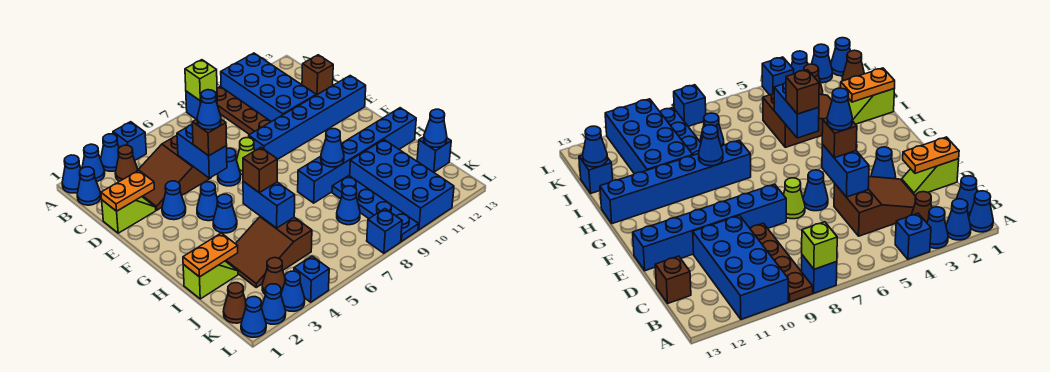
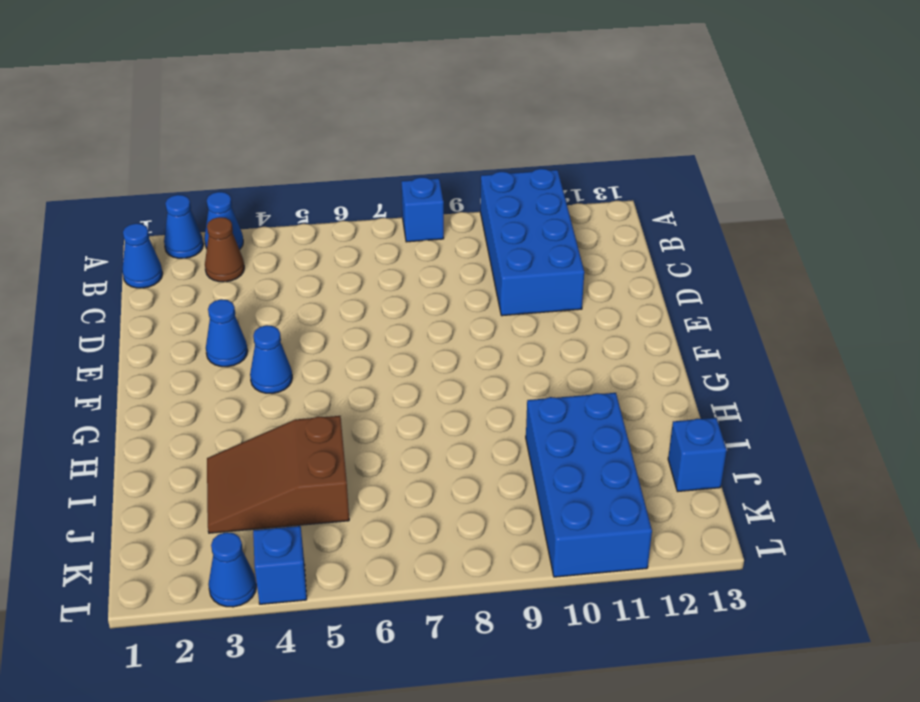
none -> blue cone A1 level 1
none -> blue brick A4 level 1
none -> brown plate A9:D9 level 1
none -> brown slope C3:D5 level 1 top 5

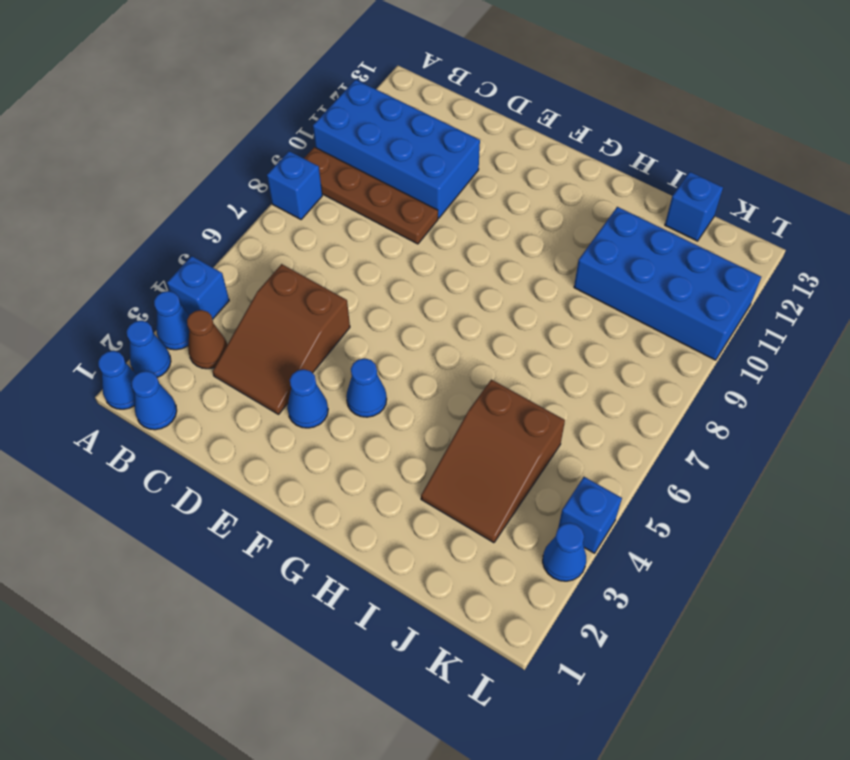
none -> brown brick C13 level 1
none -> lime slope D1:D2 level 1 top 1
none -> blue cone E6 level 1
none -> lime cone E7 level 1

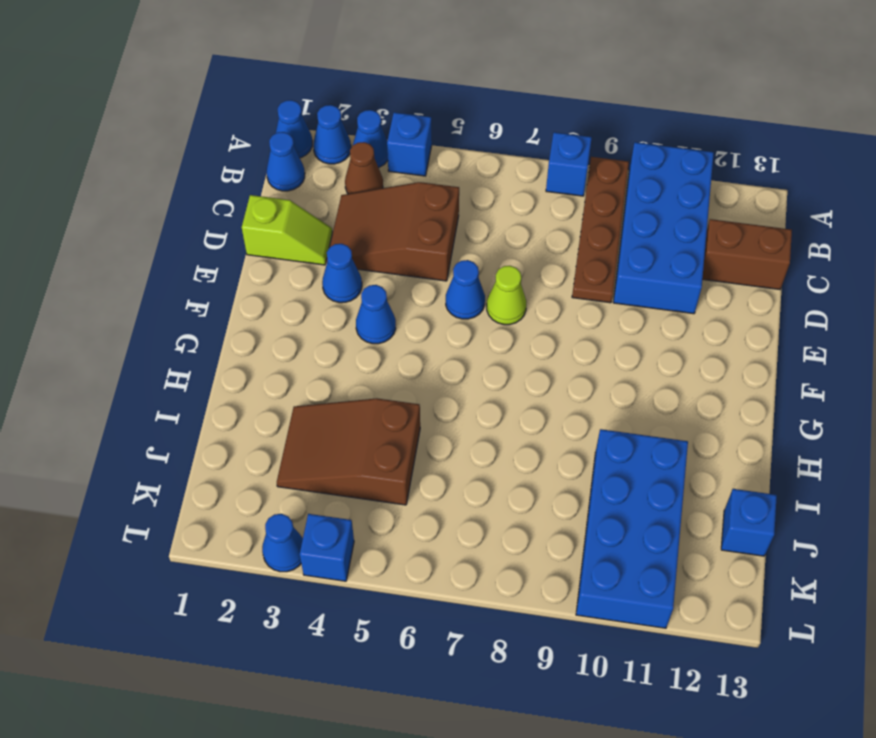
brown brick C12:C13 level 1 -> brown brick C13 level 1
none -> blue brick E8:E13 level 1
none -> blue cone G4 level 1
none -> blue brick H8:H13 level 1
none -> lime slope I1:I2 level 1 top 1

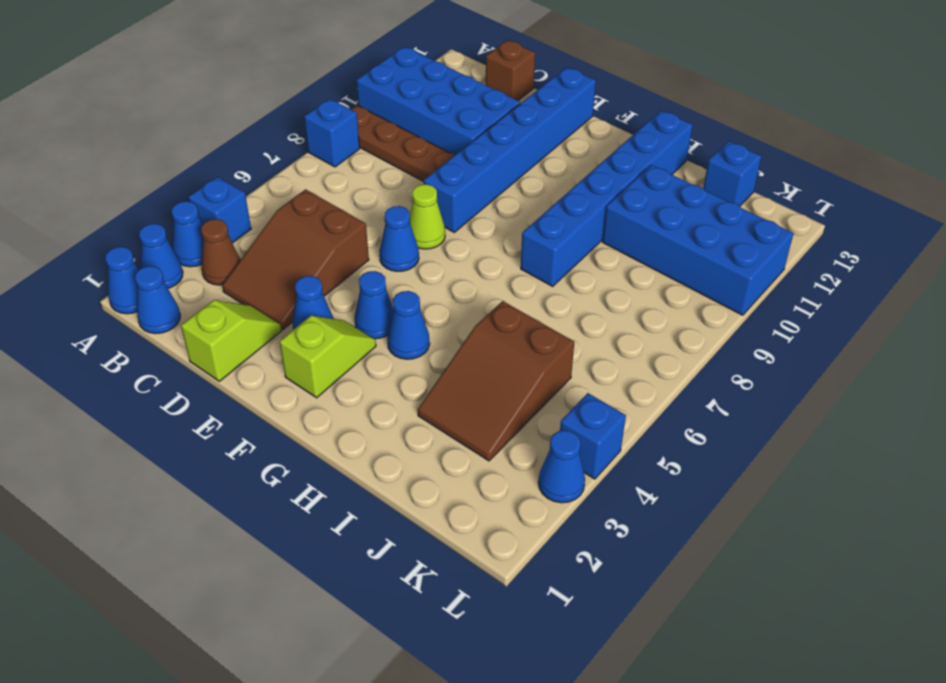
lime slope F2:F3 level 1 top 2 -> lime slope I1:I2 level 1 top 1
none -> blue plate I9:L9 level 1
none -> blue cone J8 level 1
none -> brown cone K1 level 1
none -> brown cone K3 level 1

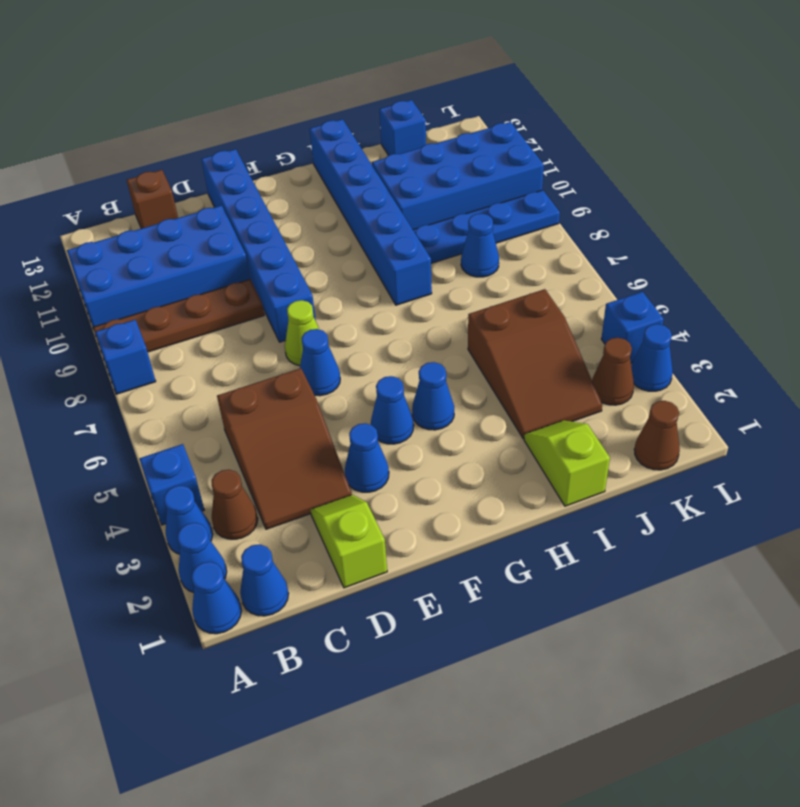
none -> blue cone L1 level 1
none -> blue cone L2 level 1
none -> blue brick L8 level 1
none -> lime brick A8 level 2

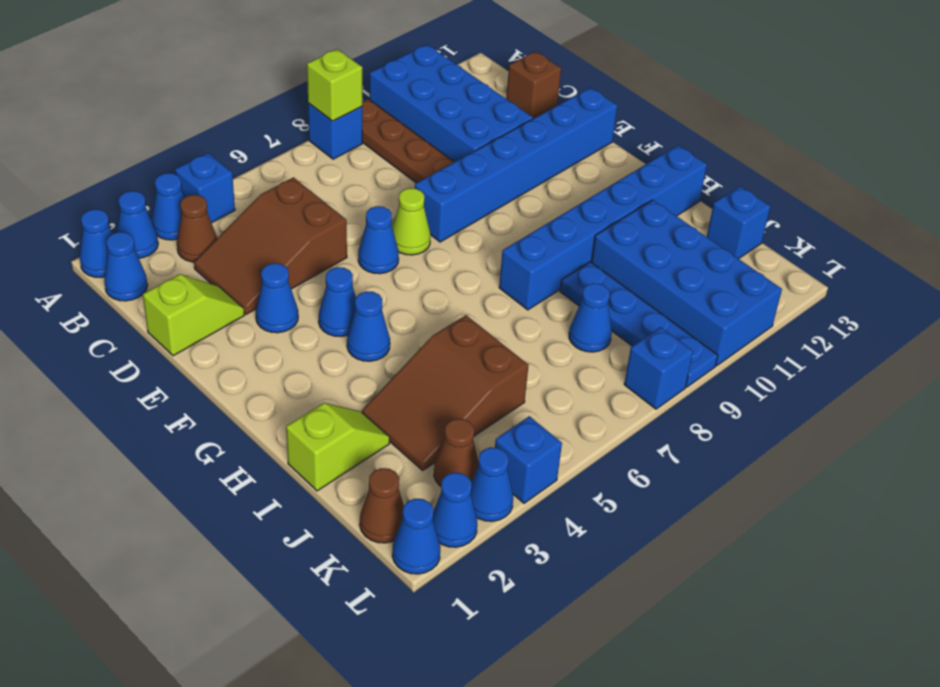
none -> orange plate D1:D2 level 2
none -> blue brick D5:E5 level 2
none -> blue brick H5:I5 level 2
none -> blue cone H9 level 2

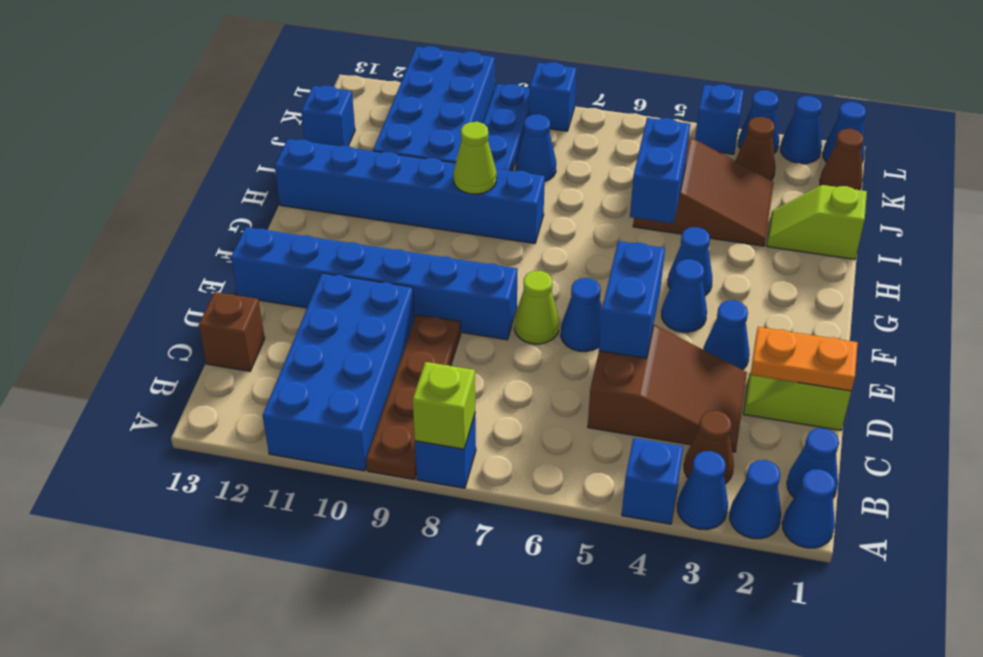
lime cone H9 level 2 -> blue cone H9 level 2
none -> orange plate I1:I2 level 2
none -> blue cone J13 level 2
none -> brown brick E5 level 3
none -> brown brick H5 level 3

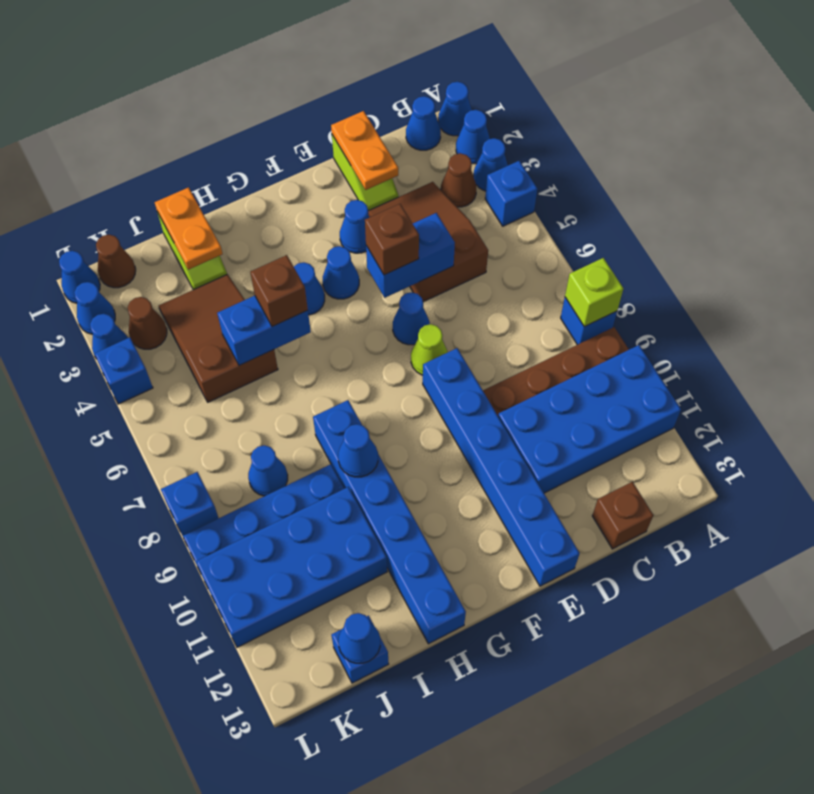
none -> blue cone E5 level 4

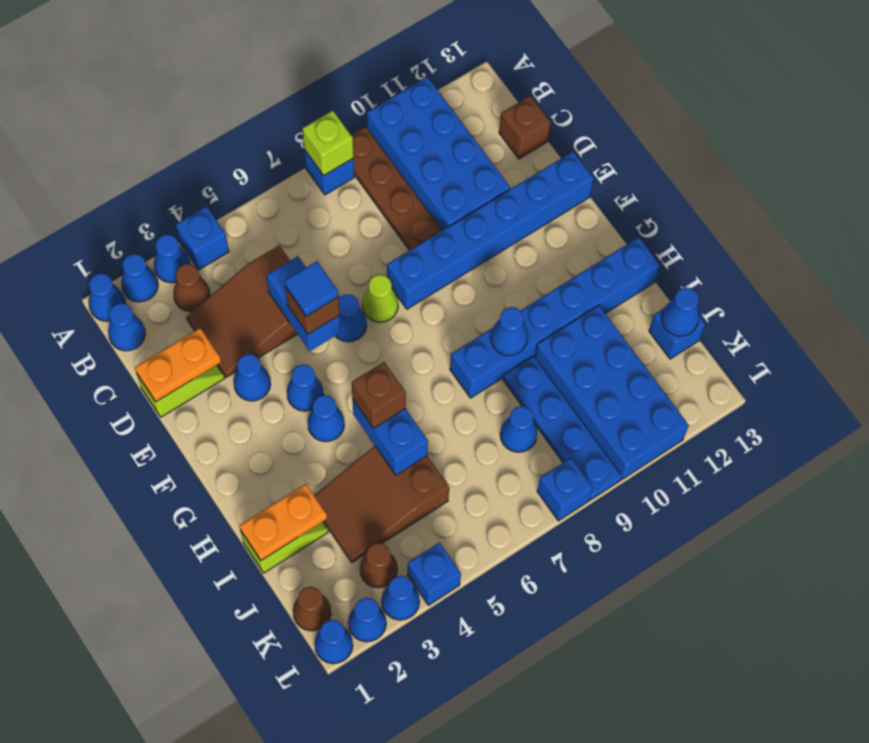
blue tile E5 level 4 -> blue cone E5 level 4

